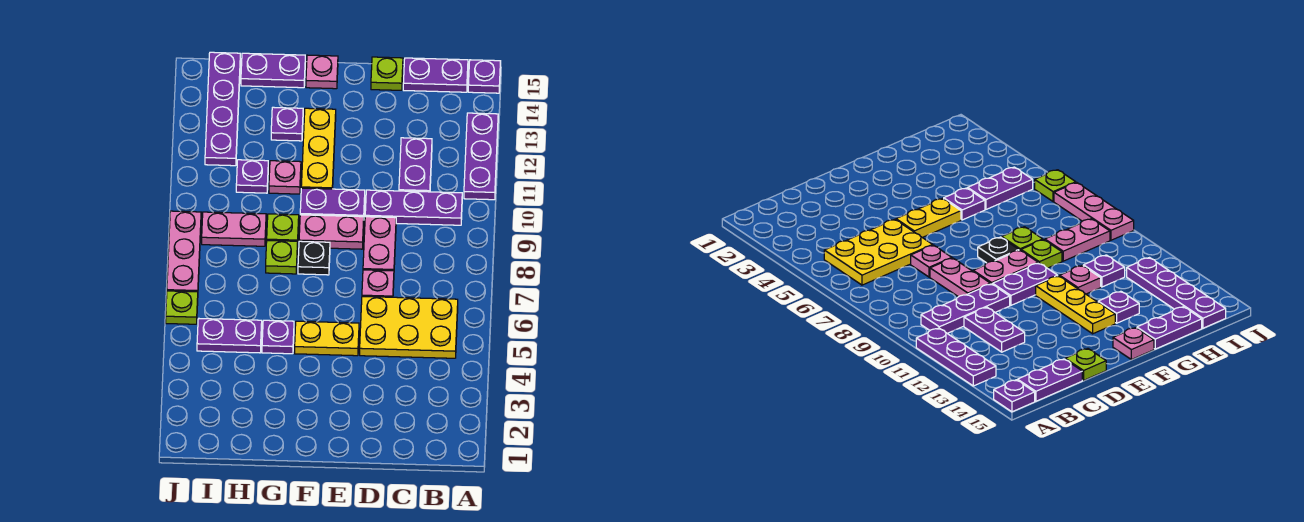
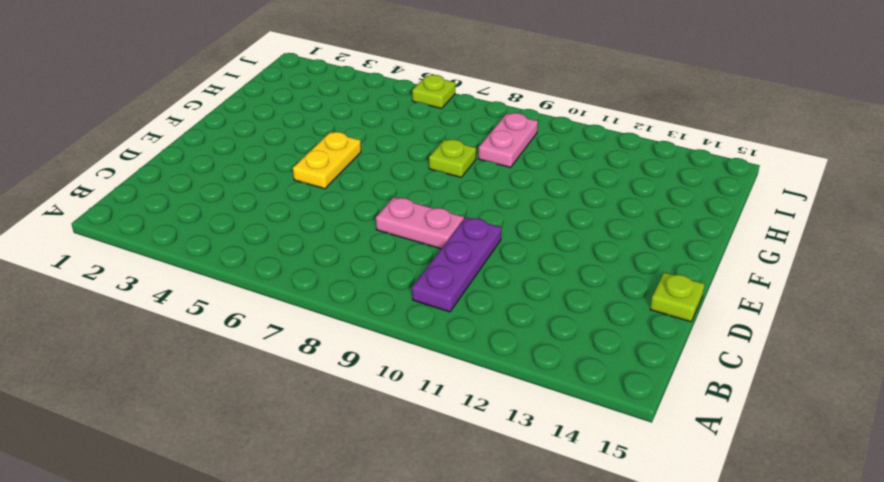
none -> purple plate A11:A13 level 1
none -> purple plate A15 level 1
none -> yellow plate B5:D6 level 1

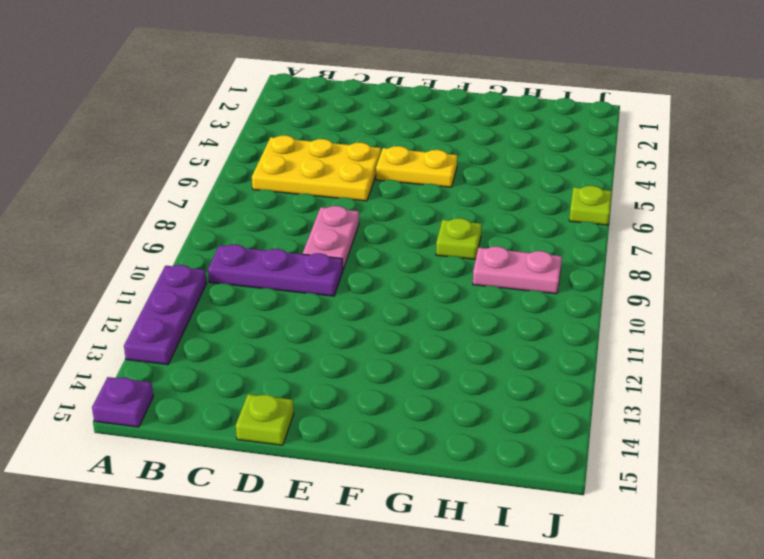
none -> purple plate B15:C15 level 1
none -> purple plate C11:C12 level 1
none -> pink plate D7 level 1

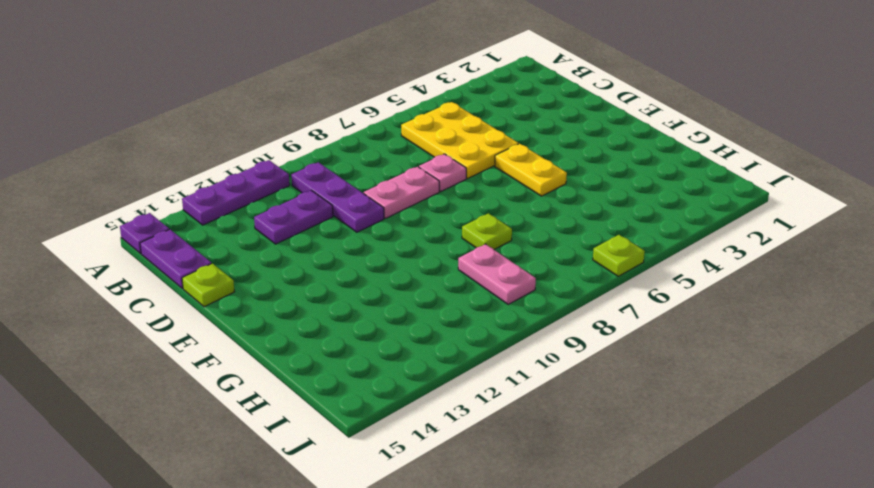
none -> pink plate E9:F9 level 1
none -> purple plate E10:F10 level 1
none -> black plate F8 level 1

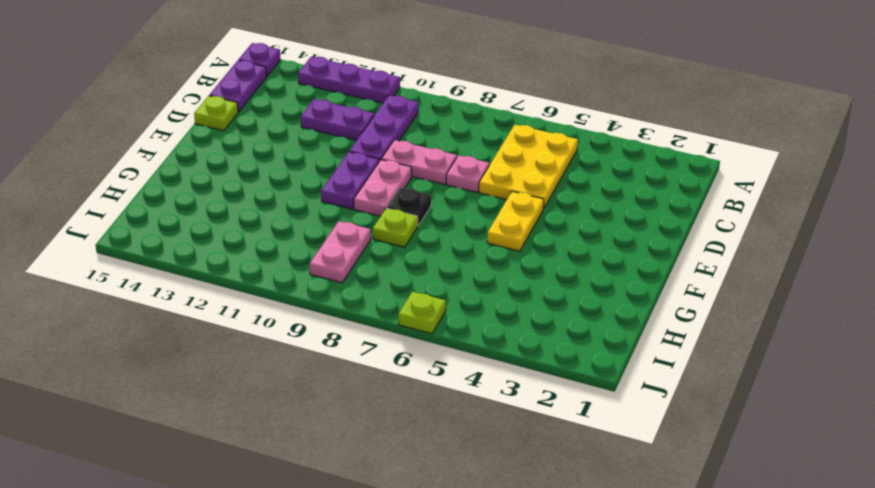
none -> yellow plate F11:F13 level 1
none -> pink plate F15 level 1
none -> purple plate G5 level 1

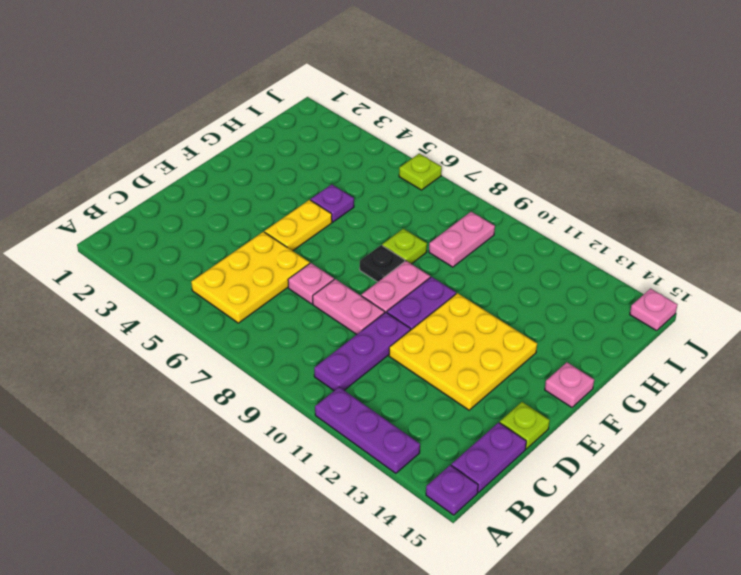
yellow plate D11:F13 level 1 -> yellow plate F11:F13 level 1
pink plate J15 level 1 -> pink plate G11 level 1
none -> purple plate C11:C12 level 1
none -> lime plate G9 level 1
none -> purple plate G13 level 1

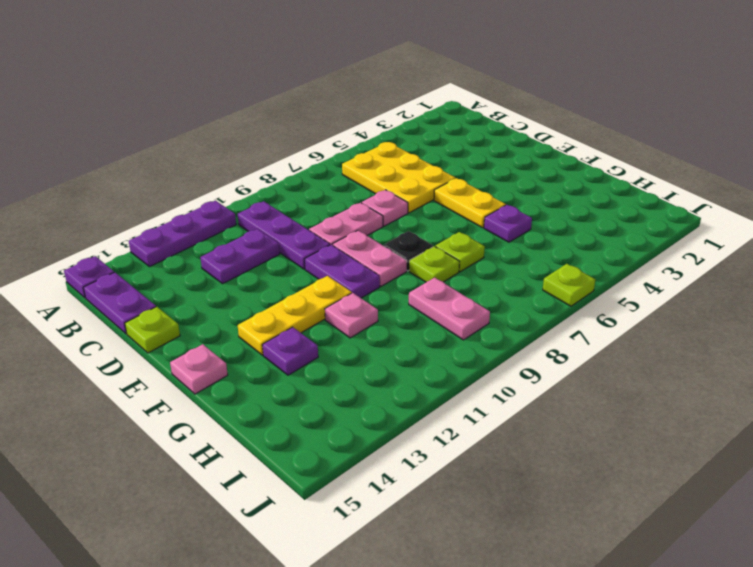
lime plate G7 level 1 -> lime plate G9 level 1
none -> purple plate G15:H15 level 1
none -> purple plate H5:I5 level 1
none -> purple plate H11 level 1

